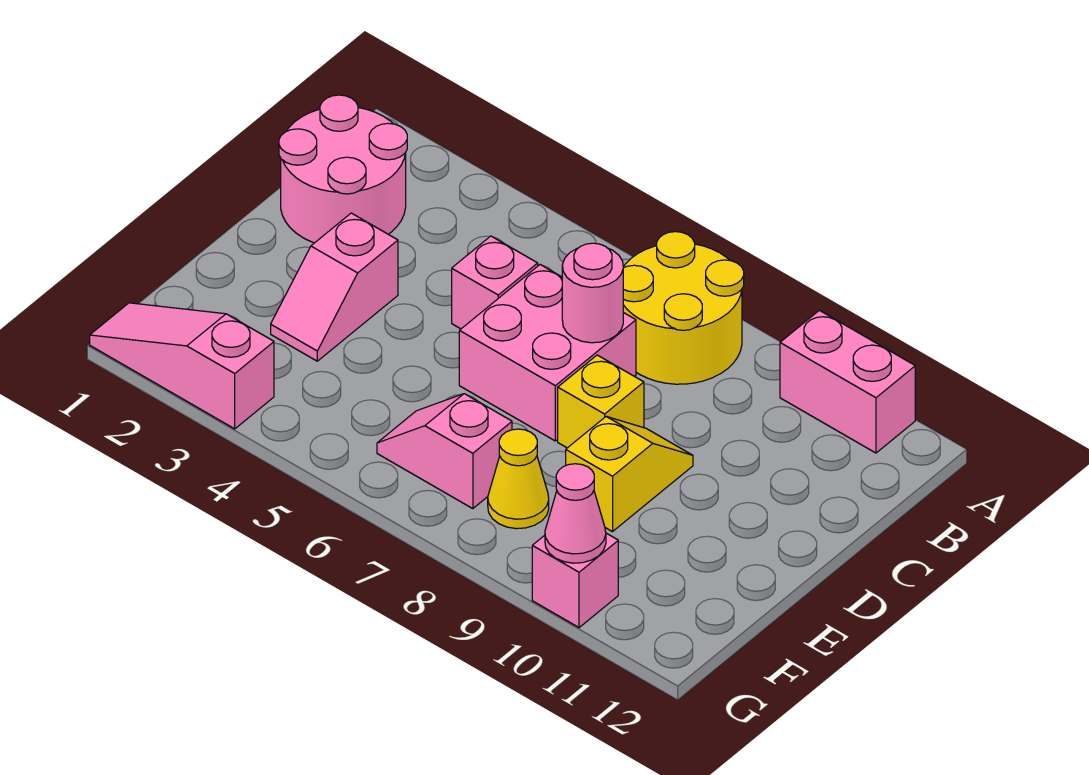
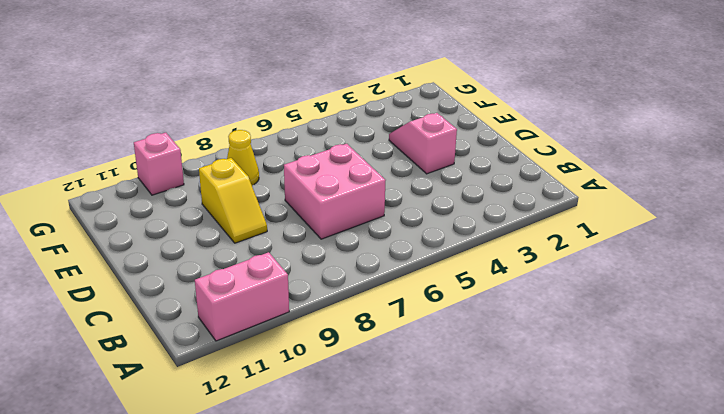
none -> yellow round brick A7:B8 level 1
none -> pink round brick B1:C2 level 1
none -> pink brick C5 level 1

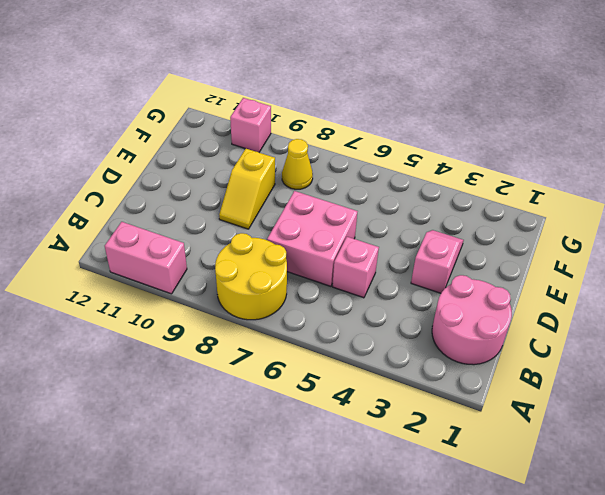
none -> yellow brick D8 level 1
none -> pink slope F6:F7 level 1 top 7
none -> pink slope G1:G3 level 1 top 3

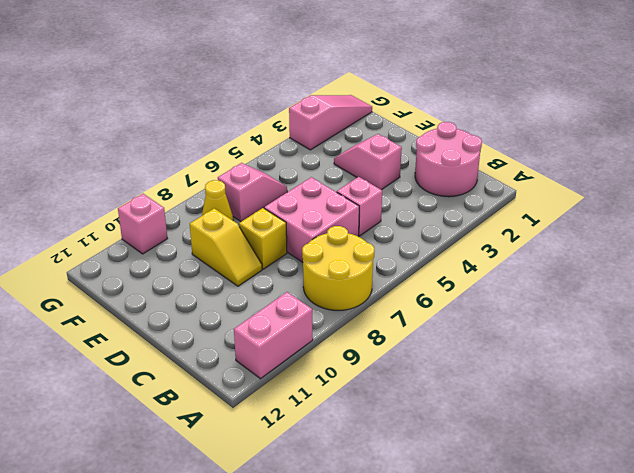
none -> pink round brick C7 level 2
none -> pink cone G10 level 2

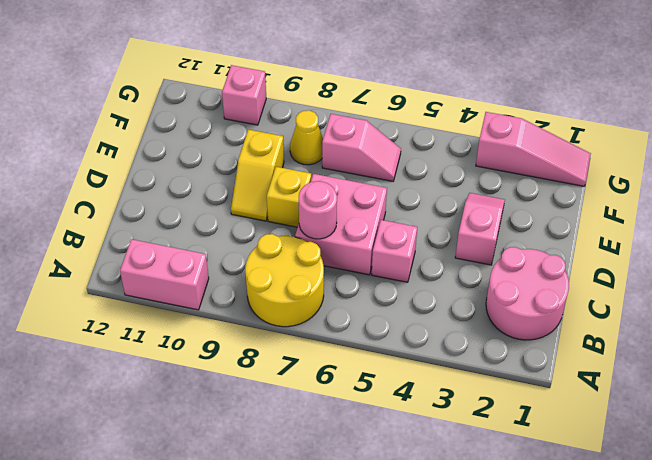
none -> pink cone G10 level 2

